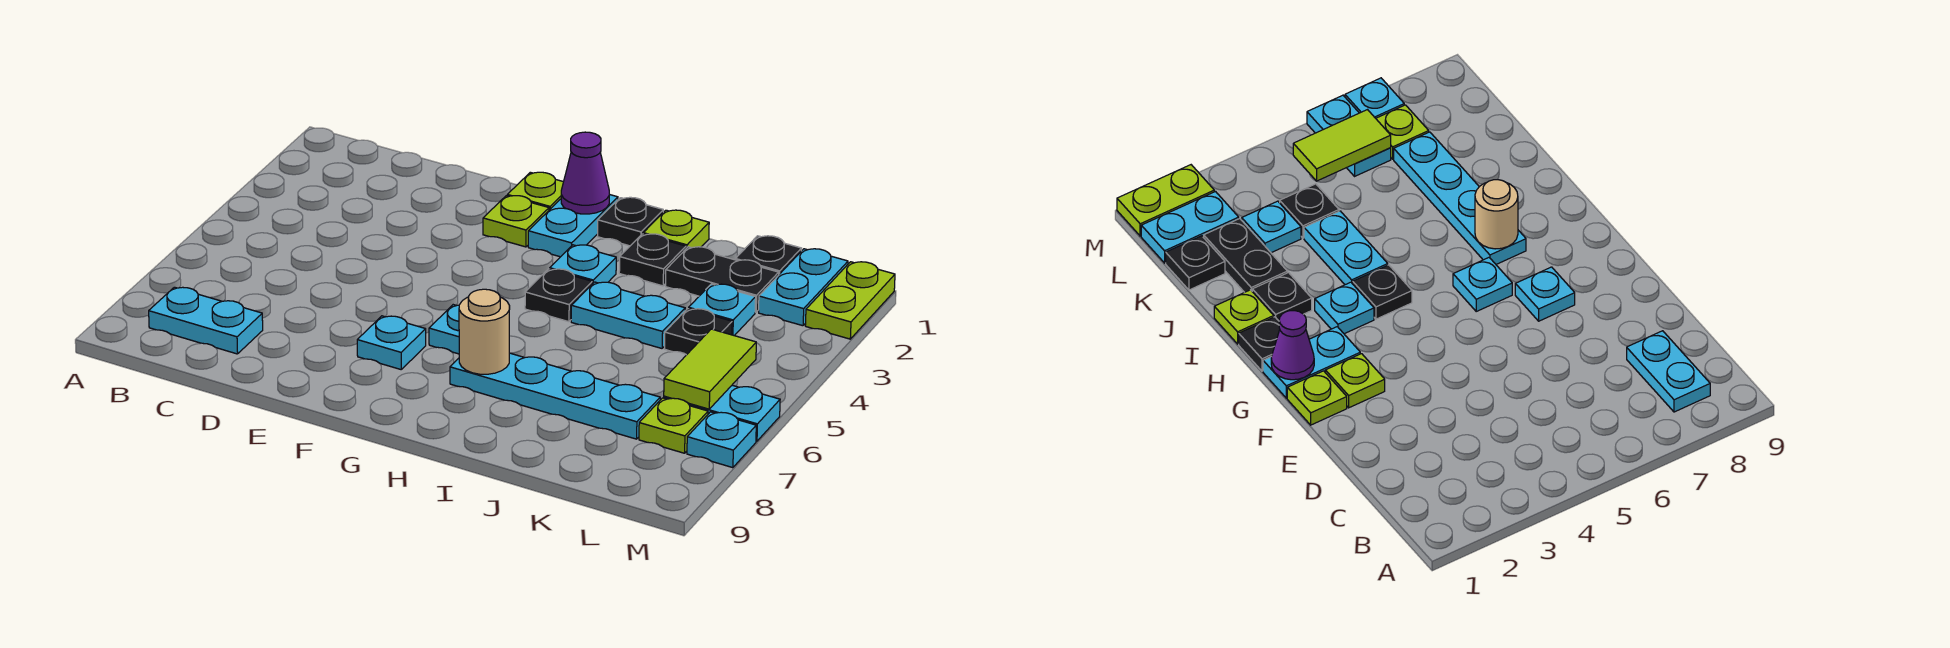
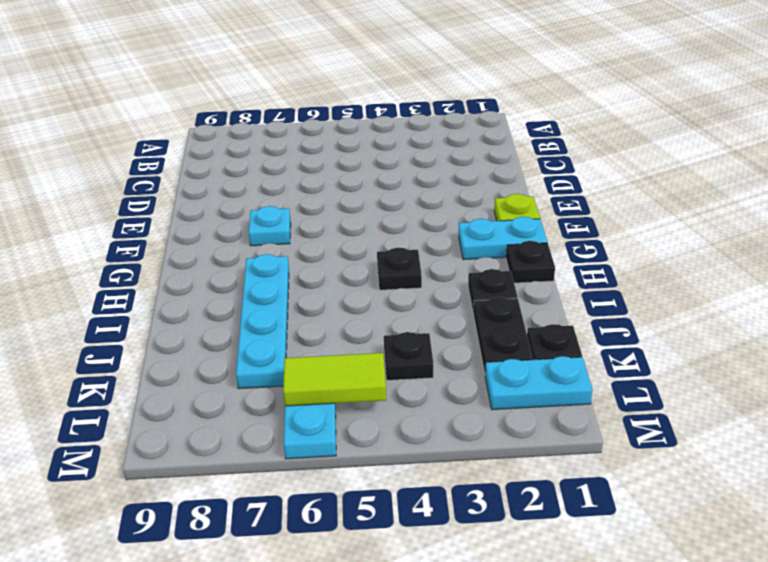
none -> cyan plate B8:C8 level 1
none -> lime plate F2 level 1
none -> cyan plate G6 level 1

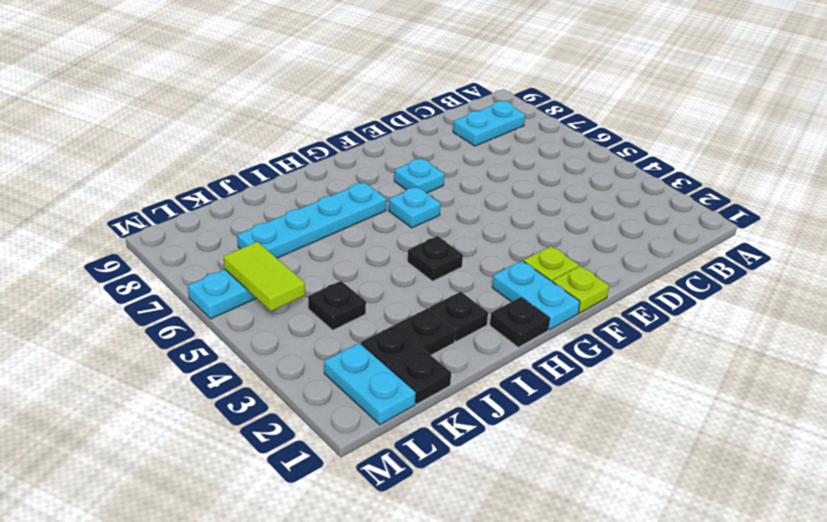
none -> cyan plate H3 level 1
none -> lime plate I1 level 1
none -> cyan plate I4:J4 level 1

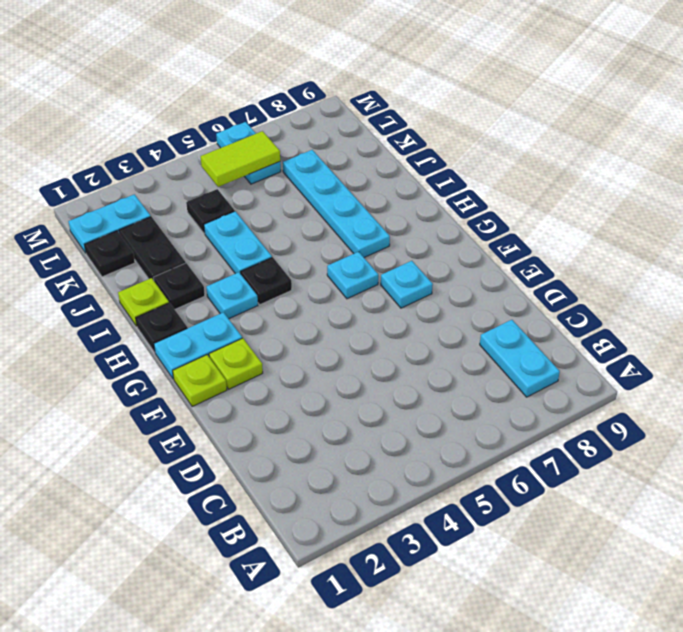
none -> cyan plate K3 level 1
none -> lime plate L7 level 1
none -> lime plate M1:M2 level 1

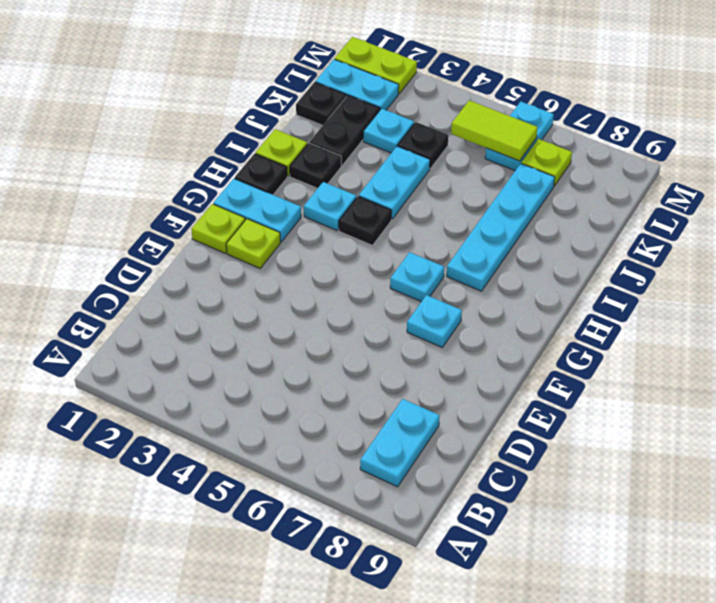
none -> cyan plate M7 level 1
none -> purple cone G1 level 2
none -> tan round brick H7 level 2

